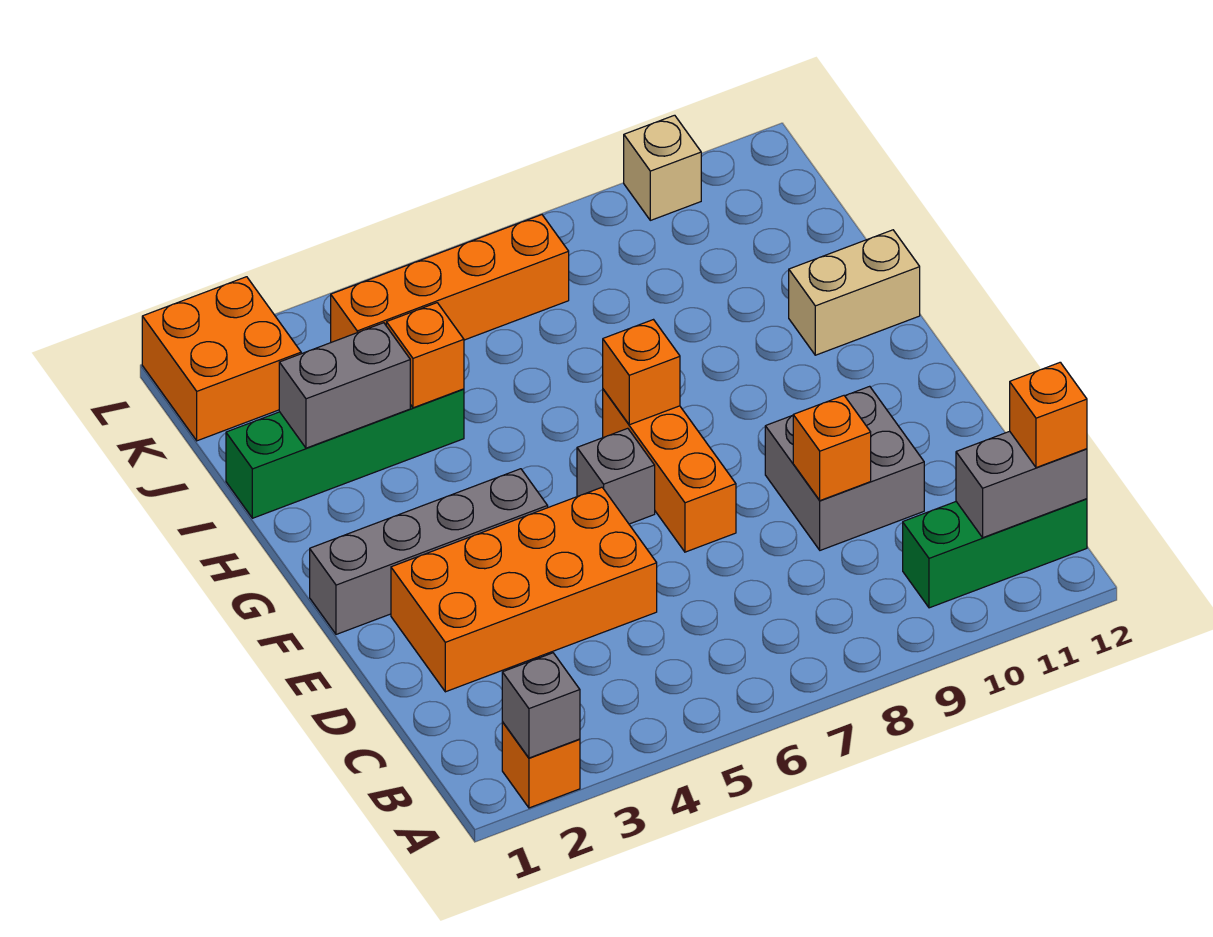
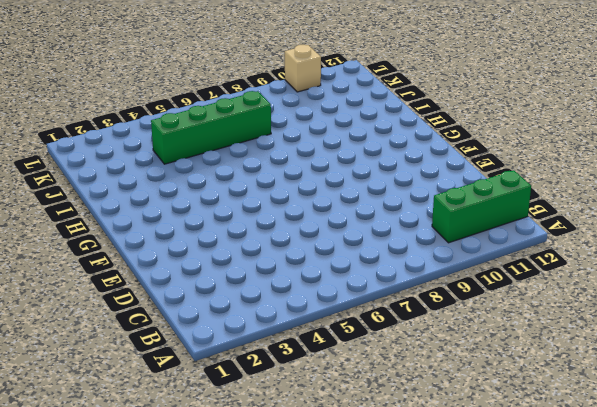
green brick J4:J7 level 1 -> green brick I1:I4 level 1
none -> orange brick A2 level 1
none -> orange brick D2:E5 level 1
none -> grey brick D9:E10 level 1

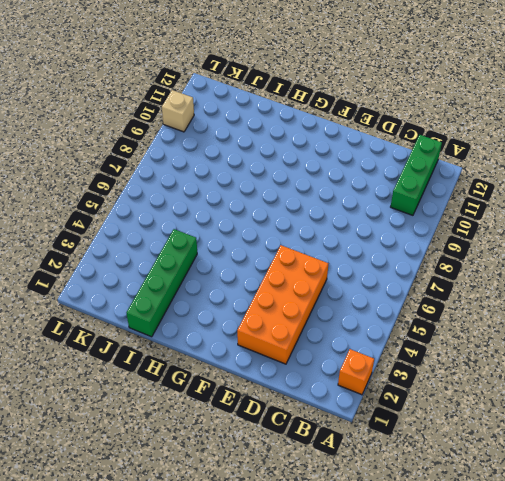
none -> grey brick D9:E10 level 1
none -> orange brick E7:G7 level 1
none -> grey brick F1:F4 level 1

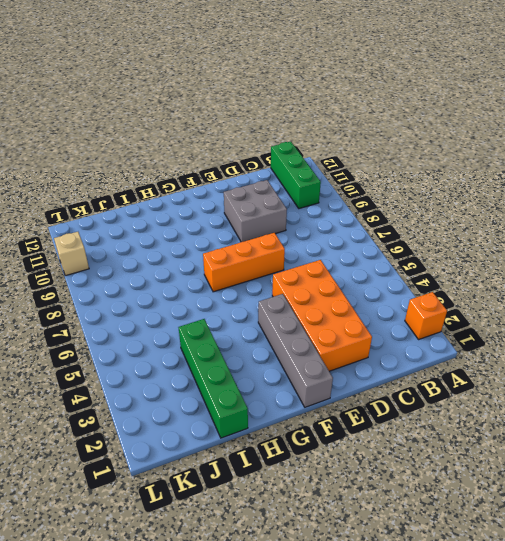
none -> grey brick F6 level 1
none -> tan brick H11:H12 level 1
none -> orange brick K1:L2 level 1

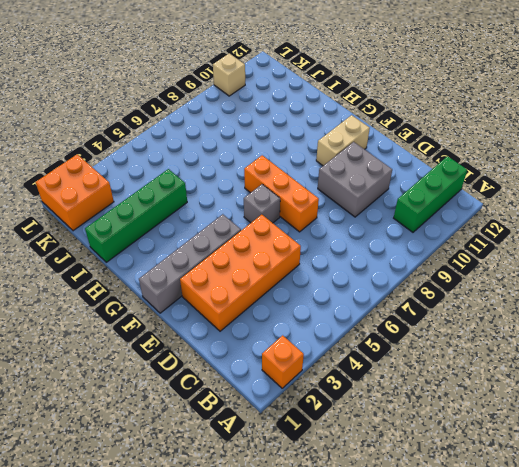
tan brick F10:F11 level 1 -> tan brick H11:H12 level 1
none -> orange brick K4:K7 level 1
none -> grey brick A2 level 2
none -> grey brick B11:B12 level 2

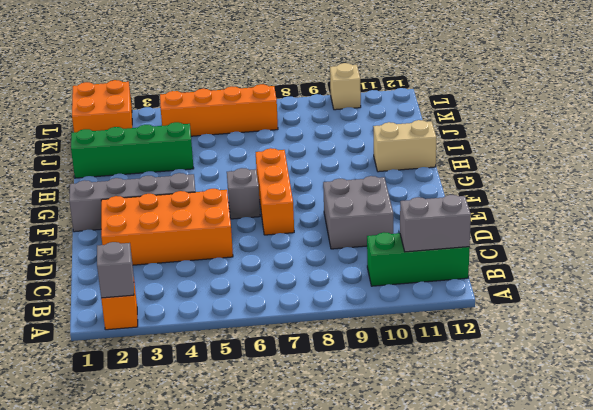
none -> orange brick D9 level 2
none -> orange brick G7 level 2
none -> grey brick I2:I3 level 2

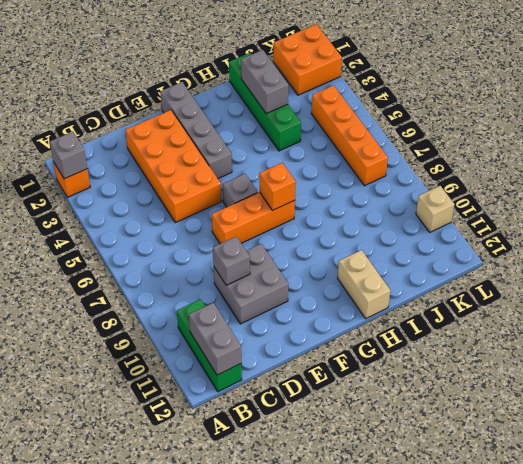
grey brick D9 level 2 -> orange brick D9 level 2
none -> orange brick I4 level 2
none -> orange brick B12 level 3

